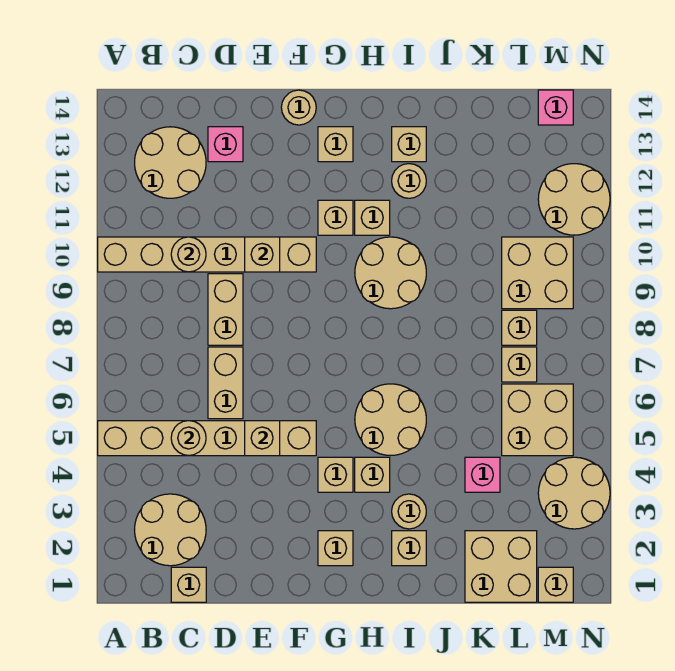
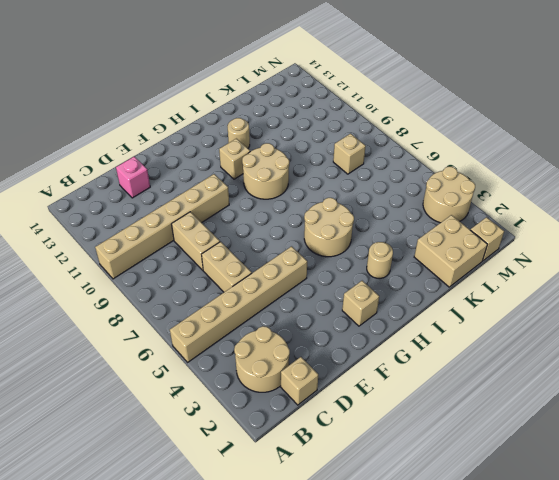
none -> tan round brick B12:C13 level 1
none -> tan round brick F14 level 1
none -> tan brick G4 level 1
none -> tan brick G11 level 1

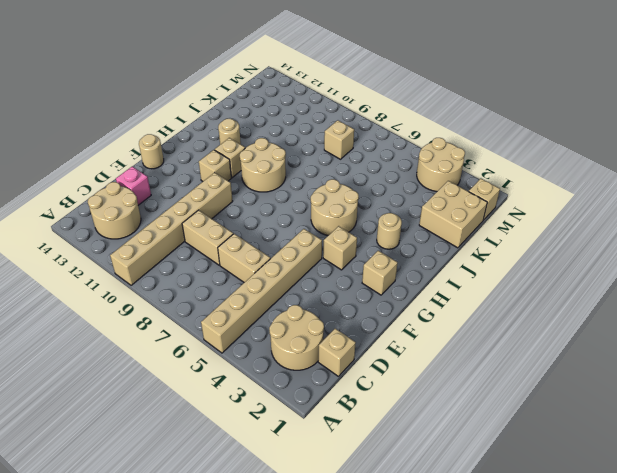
none -> tan brick G13 level 1
none -> tan brick H4 level 1
none -> tan brick I2 level 1
none -> tan brick I13 level 1

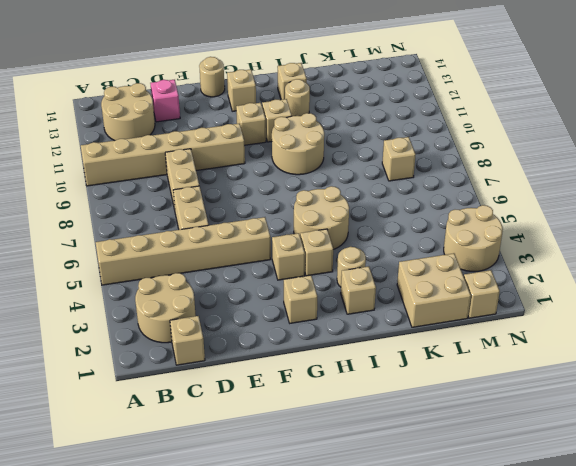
none -> pink brick K4 level 1
none -> tan brick L5:M6 level 1
none -> tan brick L7 level 1
none -> tan brick L9:M10 level 1

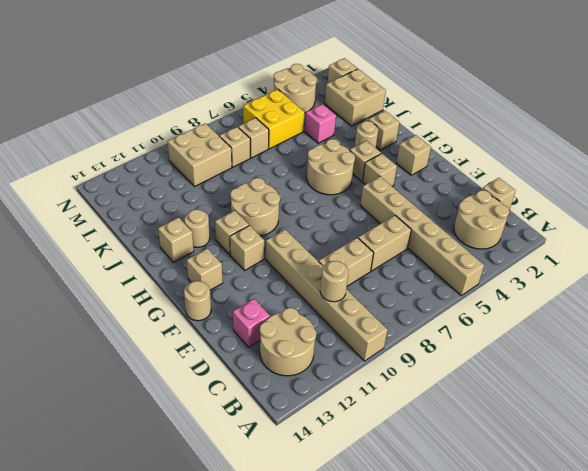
yellow brick L5:M6 level 1 -> tan brick L5:M6 level 1
none -> tan round brick M11:N12 level 1
none -> pink brick M14 level 1
none -> tan round brick C5 level 2
none -> tan brick E5 level 2

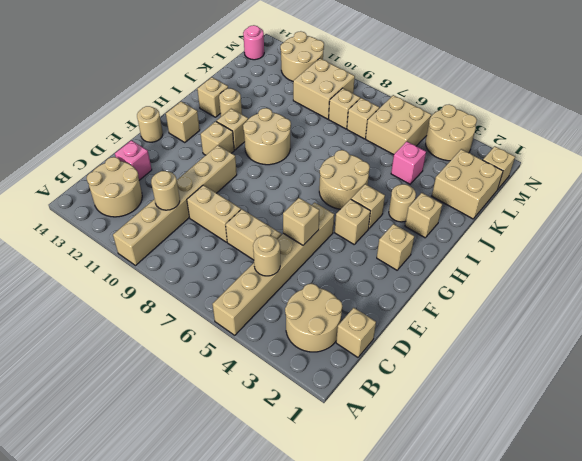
pink round brick M14 level 1 -> pink brick M14 level 1
none -> tan brick E10 level 2

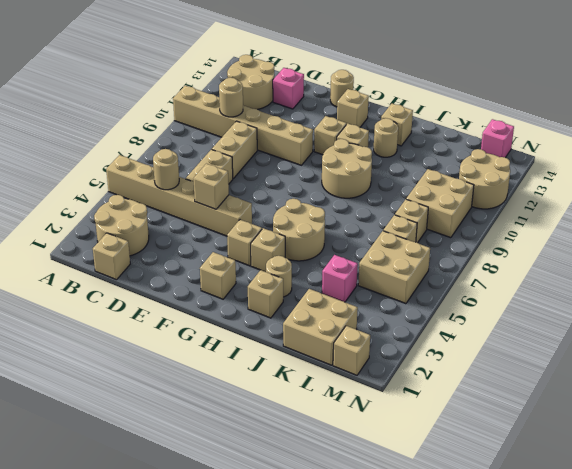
none -> tan round brick M3:N4 level 1
none -> tan brick E10 level 2

